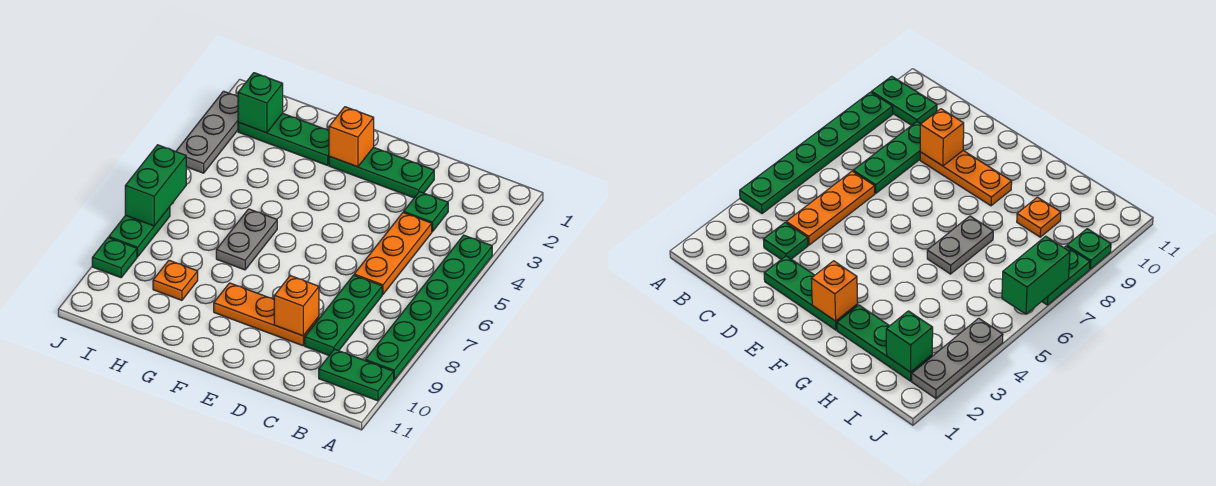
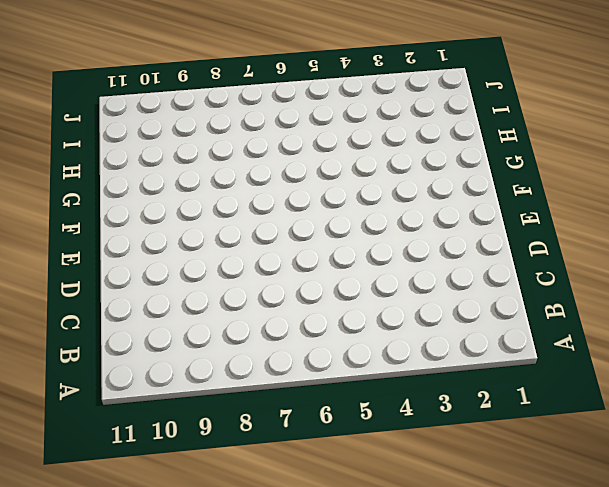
none -> green plate A4:A9 level 1
none -> green plate A10:B10 level 1
none -> green plate C3 level 1

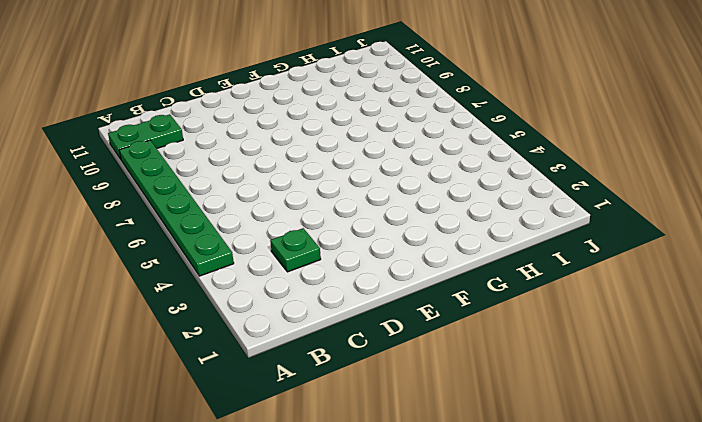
none -> orange plate C4:C6 level 1
none -> green plate C7:C9 level 1
none -> green plate D2:F2 level 1

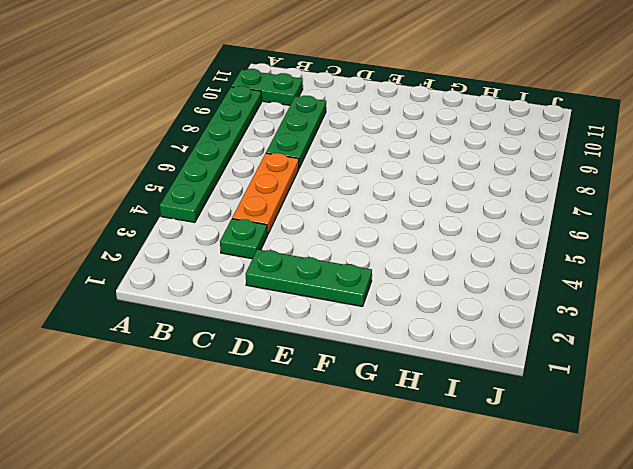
none -> orange plate D9:F9 level 1
none -> green plate G2:I2 level 1
none -> grey plate G6:G7 level 1

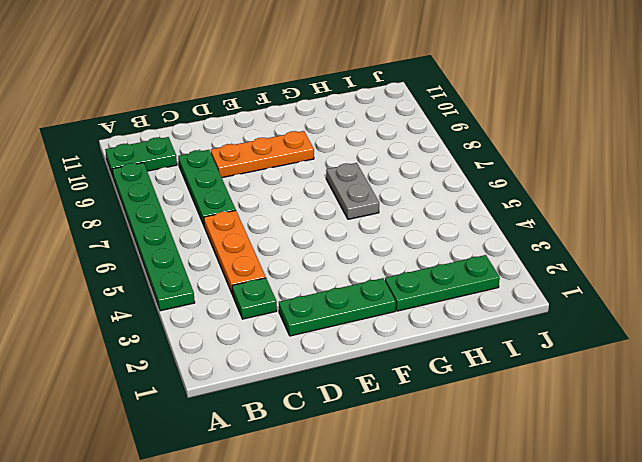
none -> orange plate H9 level 1
none -> grey plate J2:J4 level 1
none -> green plate J7:J8 level 1

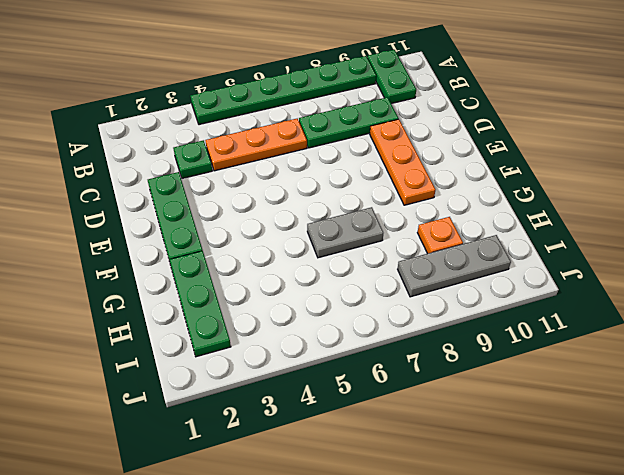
grey plate I8:I10 level 1 -> grey plate J2:J4 level 1
none -> green plate J7:J8 level 1
none -> green plate J9 level 1
none -> orange brick D9 level 2

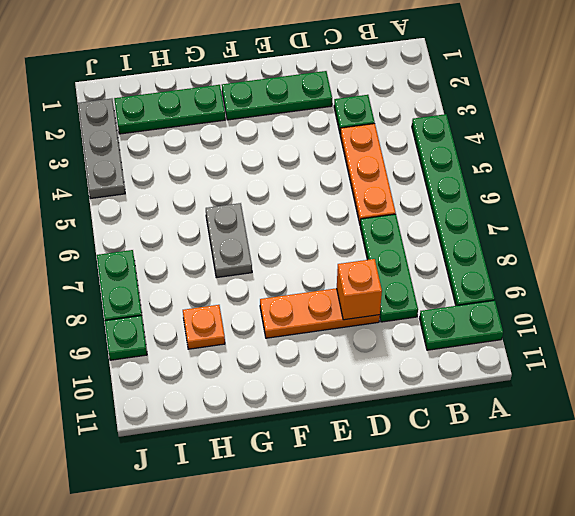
none -> orange brick F2 level 2
none -> green brick I2 level 2
none -> green brick J6:J7 level 2

